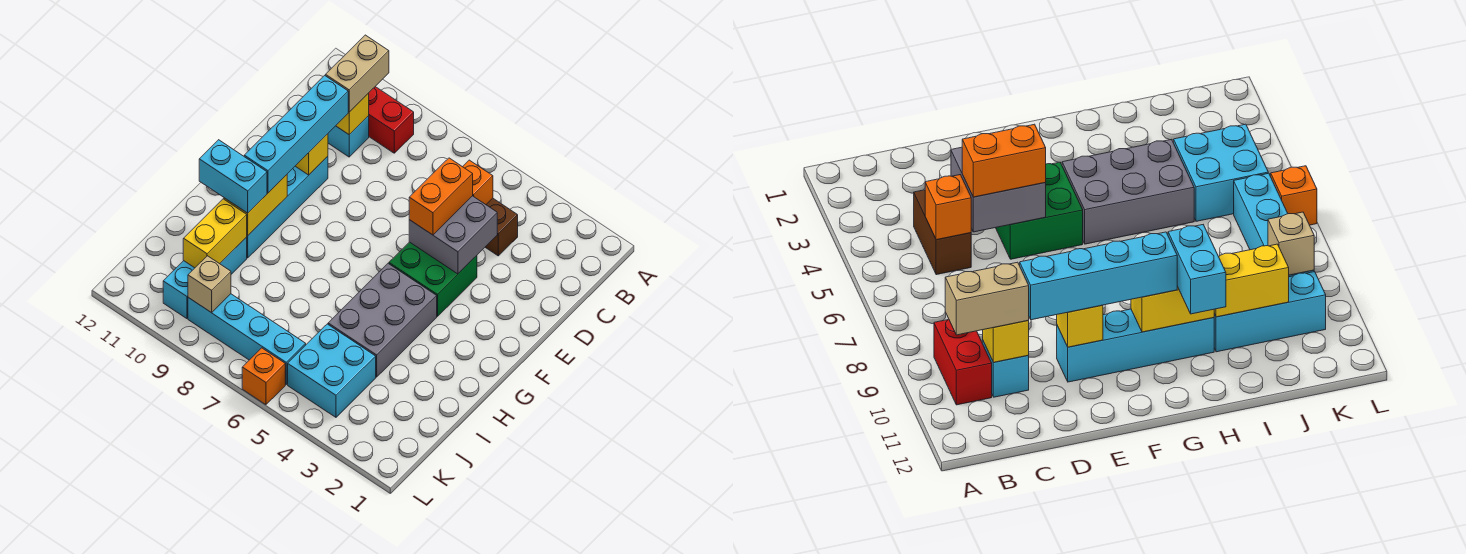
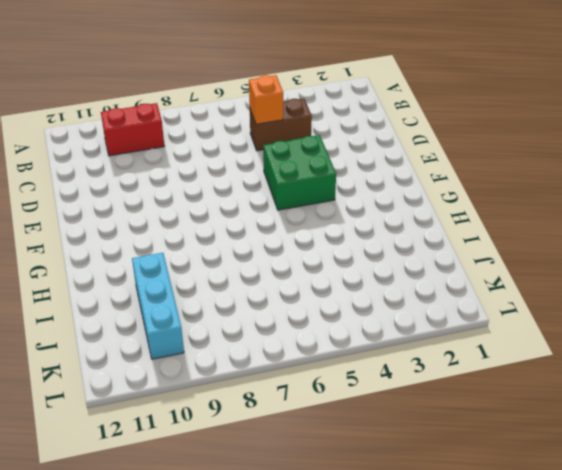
none -> cyan brick C10 level 1
none -> cyan brick E10:H10 level 1
none -> grey brick G4:I5 level 1

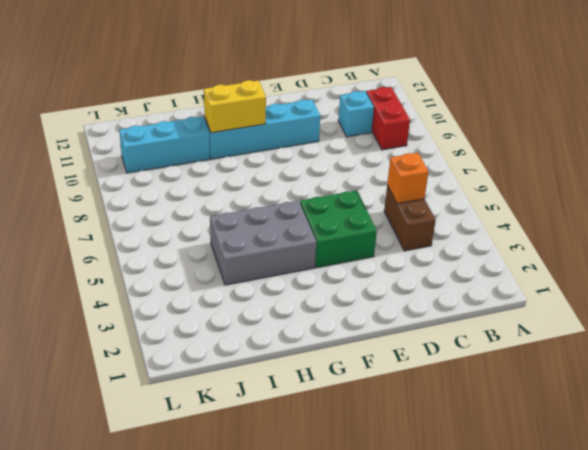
none -> cyan brick J4:K5 level 1
none -> cyan brick K6:K9 level 1
none -> orange brick L6 level 1

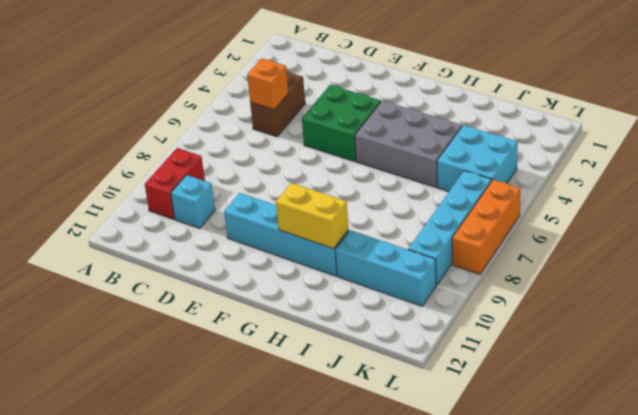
orange brick L6:L8 level 1 -> orange brick L6 level 1
none -> yellow brick C10 level 2
none -> grey brick D4:E5 level 2
none -> yellow brick E10 level 2

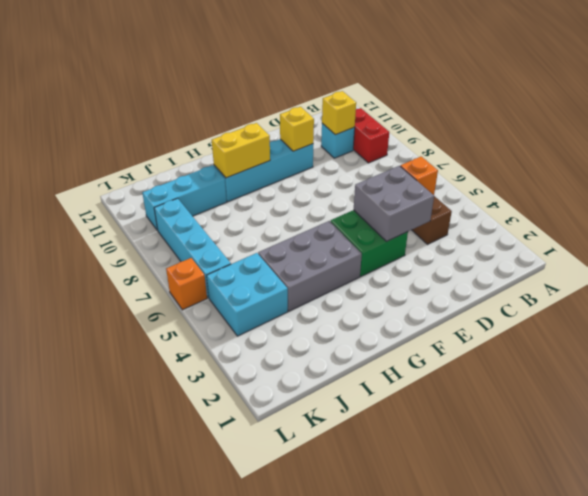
none -> yellow brick I10:J10 level 2
none -> tan brick K9 level 2
none -> tan brick B10:C10 level 3

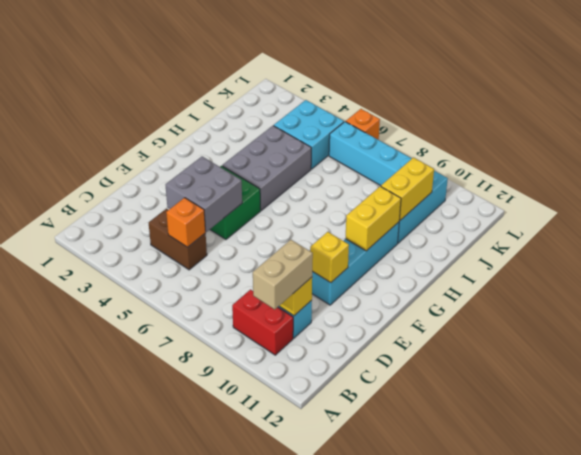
none -> tan brick K9 level 2
none -> orange brick D5:E5 level 3
none -> cyan brick D10:G10 level 3

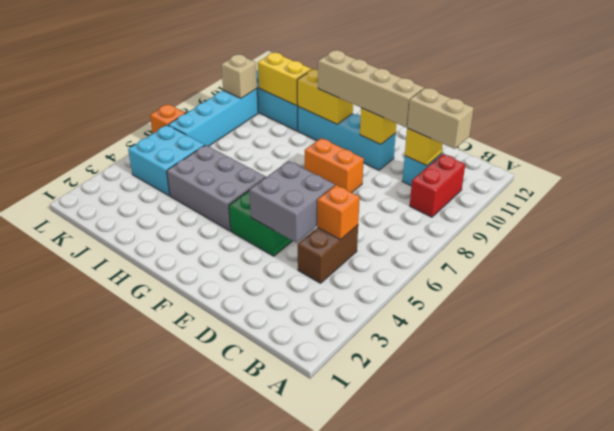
tan brick D10:G10 level 3 -> cyan brick D10:G10 level 3
orange brick E8:F8 level 1 -> orange brick D5:E5 level 3
none -> cyan brick H10:H11 level 3

